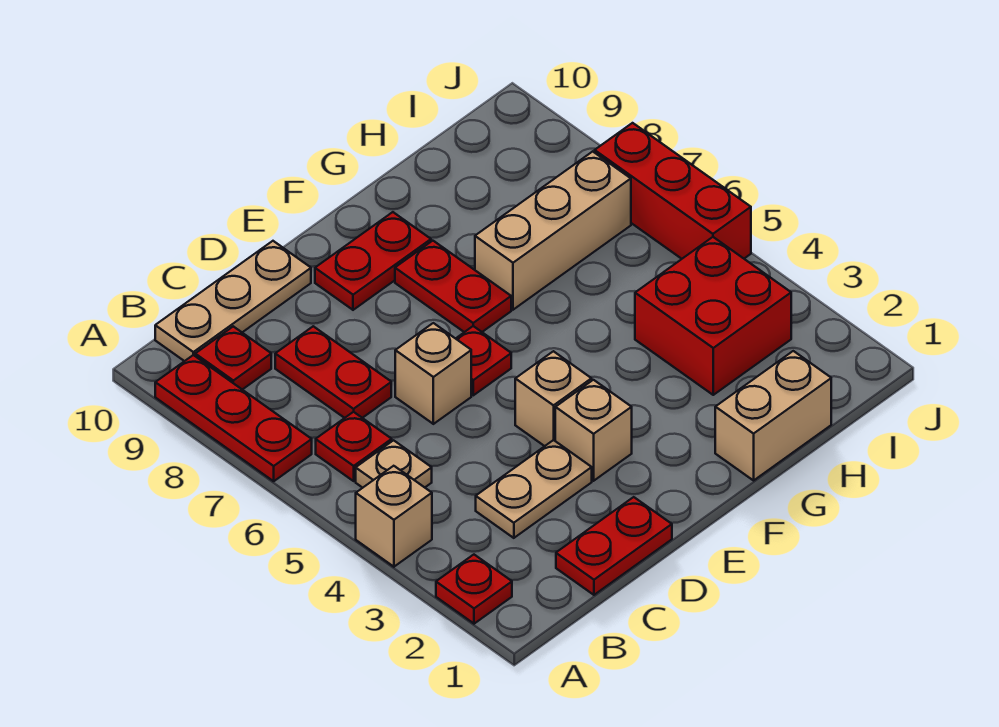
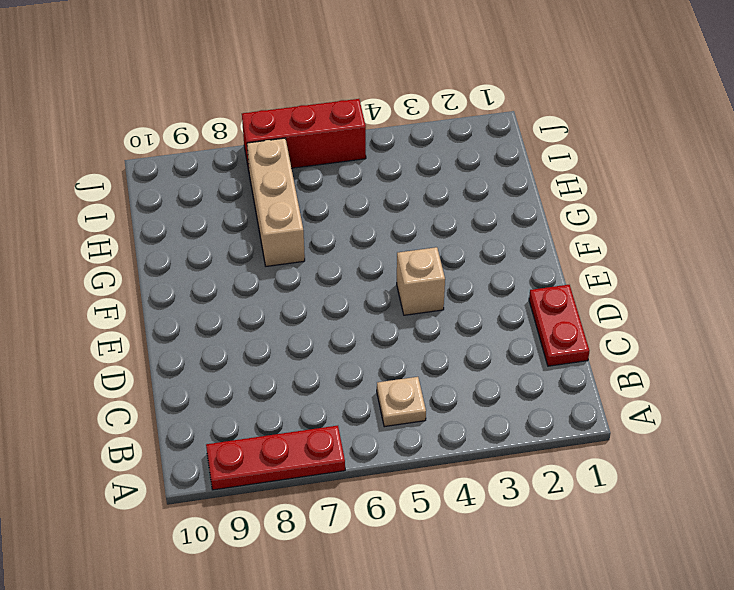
none -> red plate A2 level 1
none -> tan brick A4 level 1
none -> red plate B6 level 1

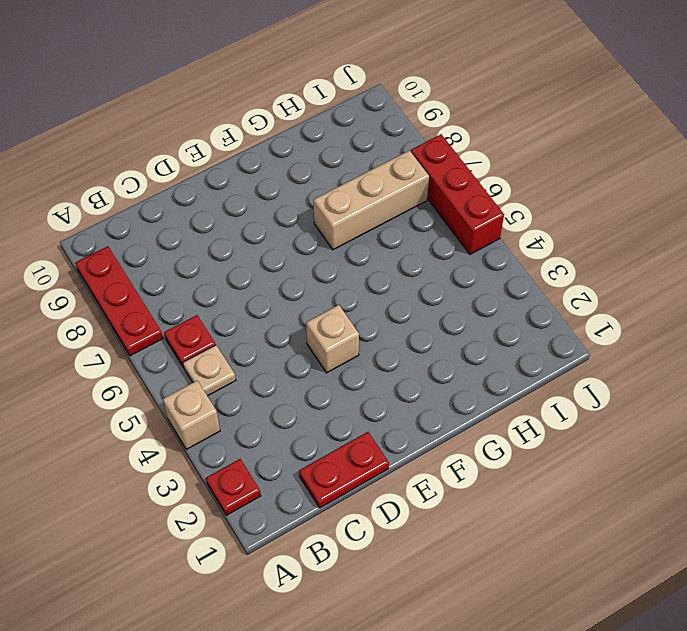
none -> red plate B9 level 1
none -> tan plate B10:D10 level 1
none -> tan plate C3:D3 level 1

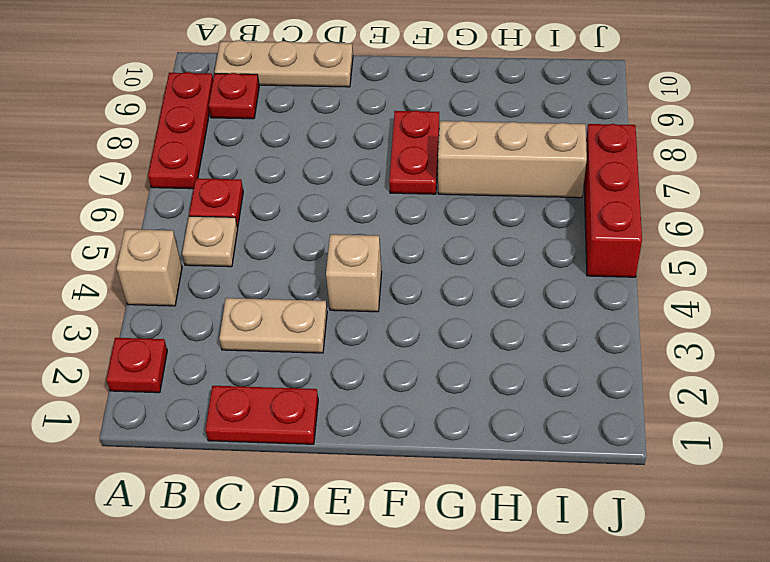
none -> red plate C7:C8 level 1
none -> tan brick D6 level 1
none -> tan brick E3 level 1

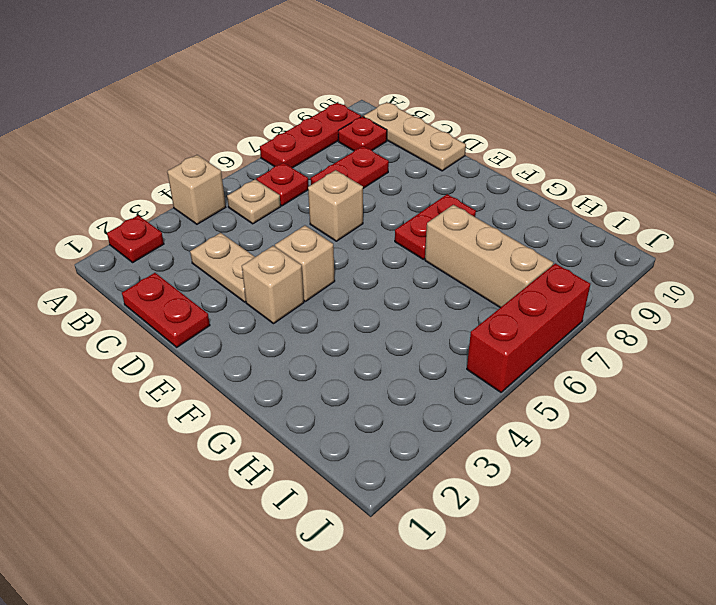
none -> red plate E6 level 1
none -> red plate E9:F9 level 1
none -> tan brick G1:H1 level 1

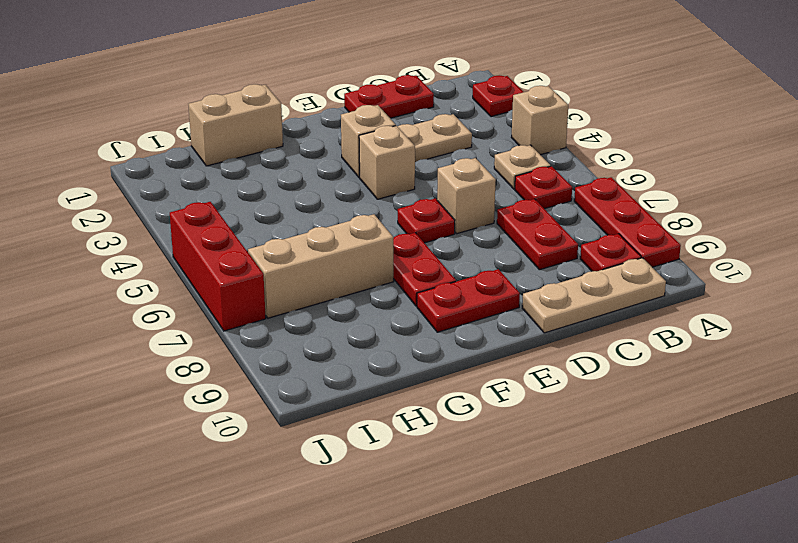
none -> red brick H3:I4 level 1

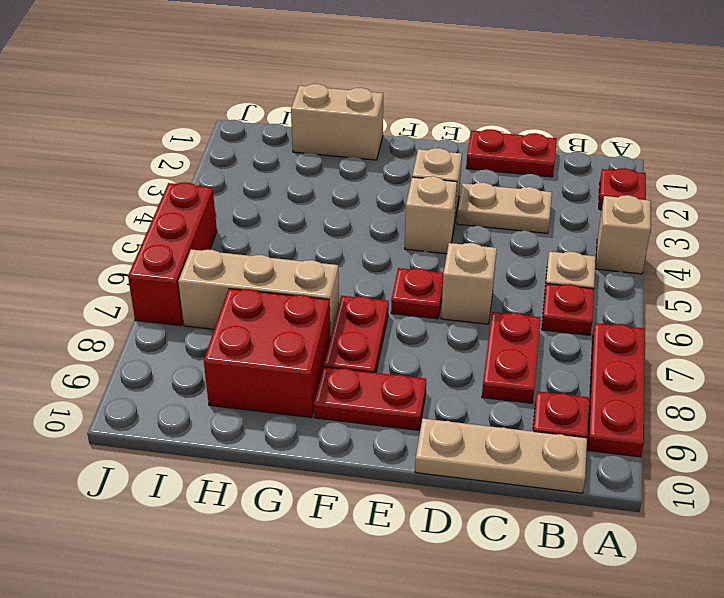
red brick G8:H9 level 1 -> red brick H3:I4 level 1

